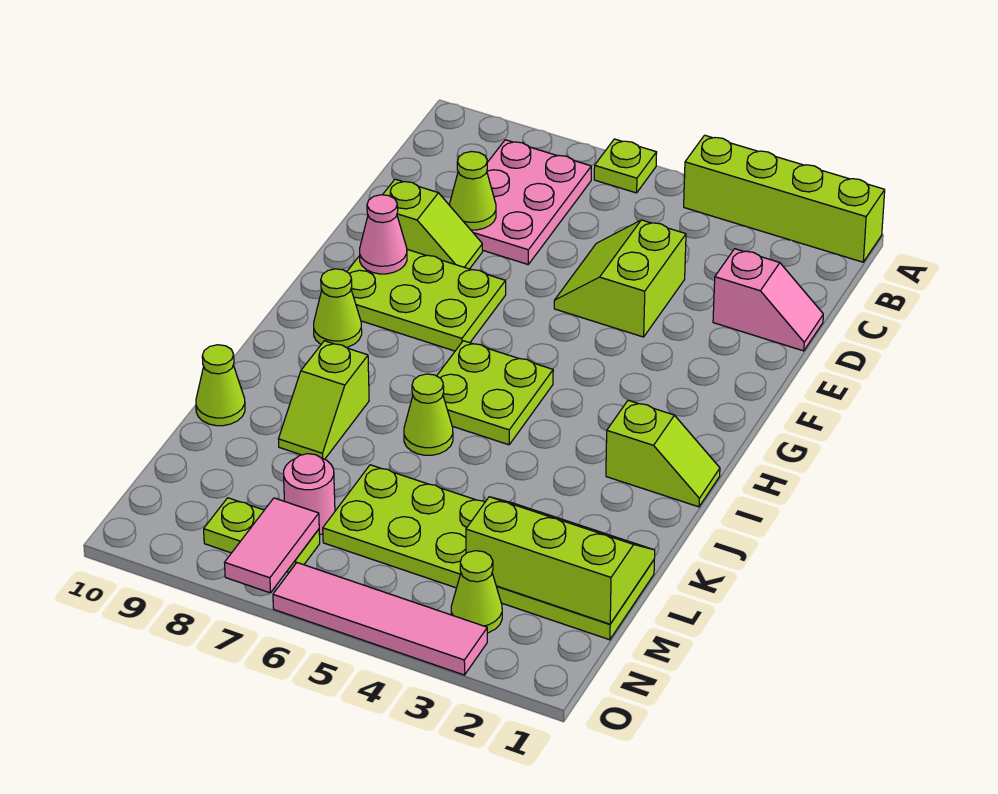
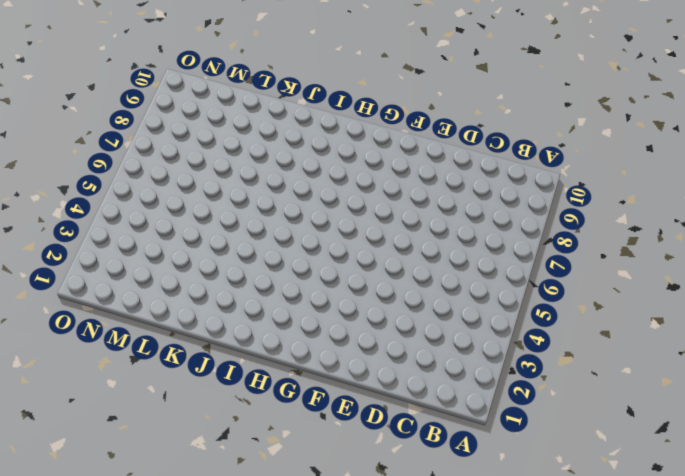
none -> lime brick A1:A4 level 1
none -> lime plate A6 level 1
none -> pink plate B7:D8 level 1

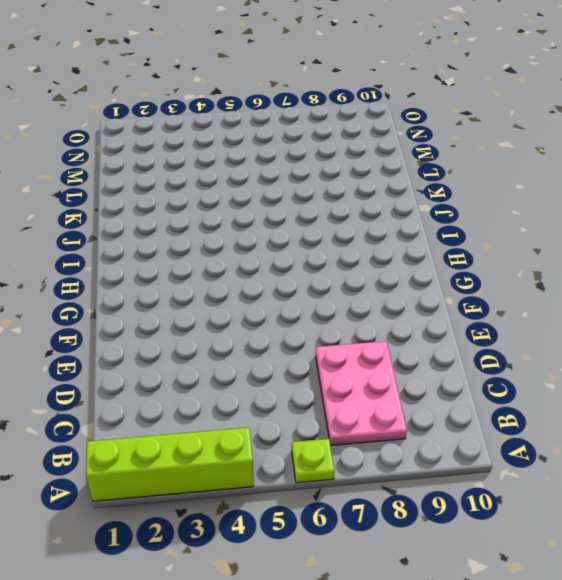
none -> pink slope D1:D2 level 1 top 2
none -> lime slope D4:E5 level 1 top 4
none -> lime slope E8:E9 level 1 top 9

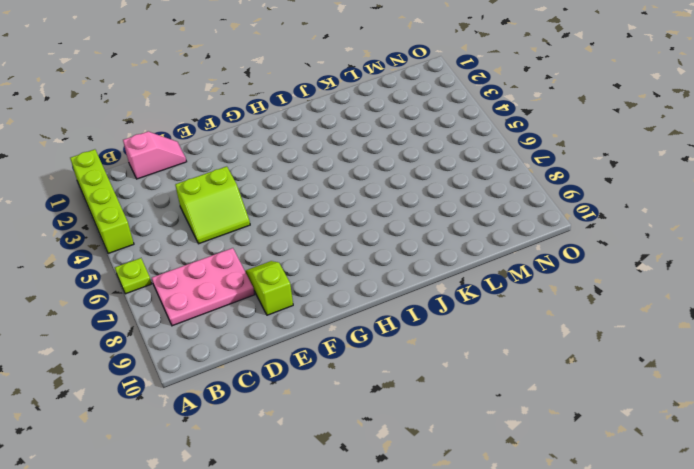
pink slope C1:D1 level 1 top C -> pink slope D1:D2 level 1 top 2
none -> lime plate F7:G9 level 1
none -> lime plate H5:I6 level 1
none -> lime cone H9 level 1

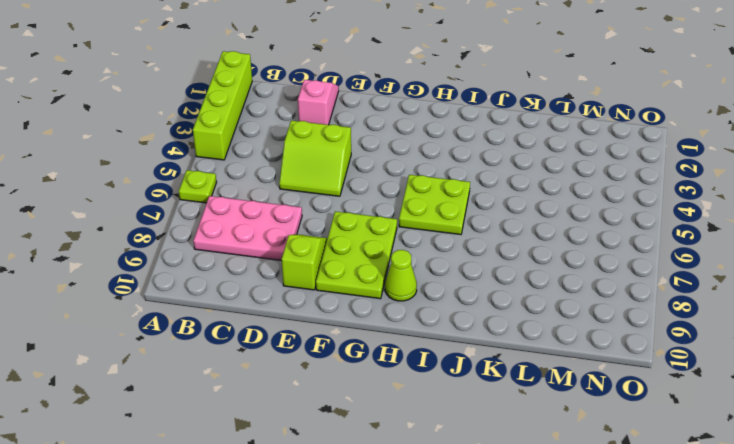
none -> lime slope I1:I2 level 1 top 2
none -> lime cone J6 level 1
none -> lime slope J8:K8 level 1 top J

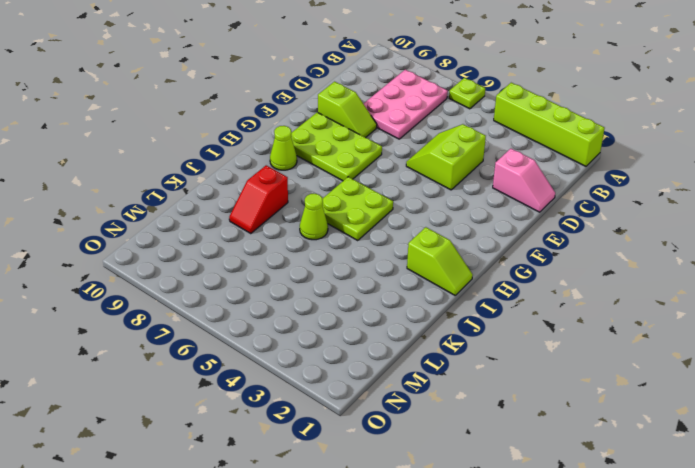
red slope J8:K8 level 1 top J -> lime slope J8:K8 level 1 top J
none -> lime cone K10 level 1
none -> lime plate L1:M6 level 1
none -> pink round brick M7 level 1

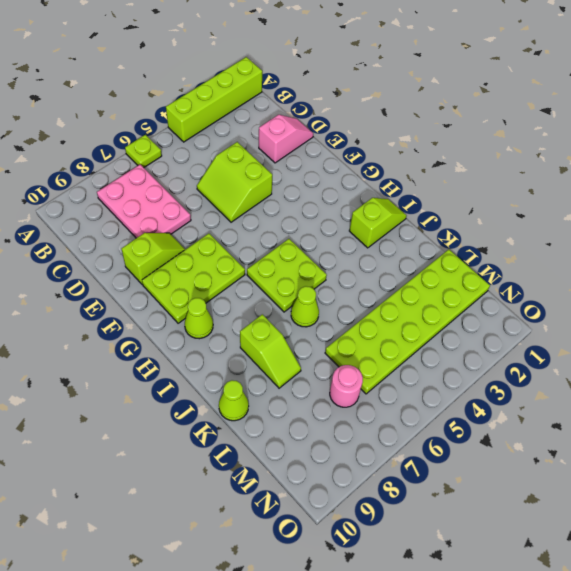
none -> lime cone N3 level 1
none -> lime plate N7:N8 level 1
none -> pink tile O3:O6 level 1

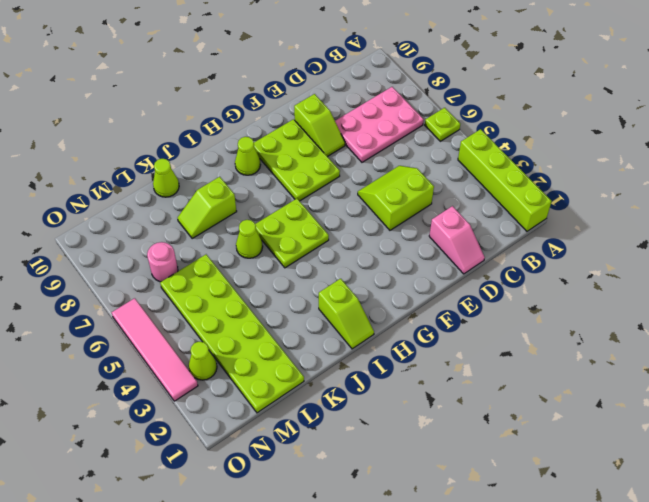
none -> lime plate N7:N8 level 1
none -> lime cone D8 level 2
none -> pink cone F9 level 2

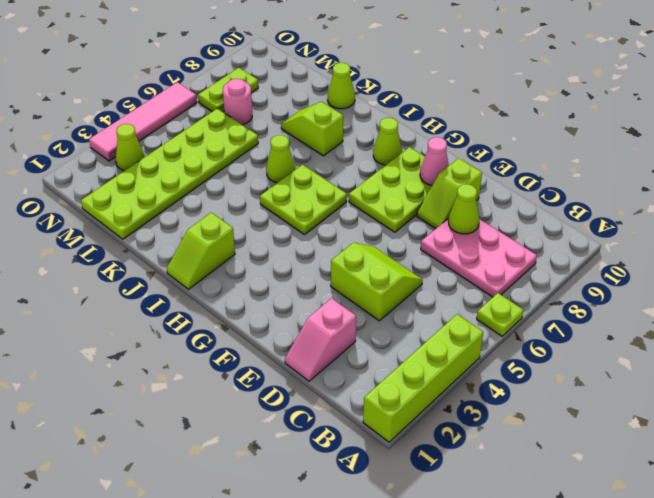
none -> lime slope L1:M3 level 2 top M
none -> pink tile N7:O7 level 2

